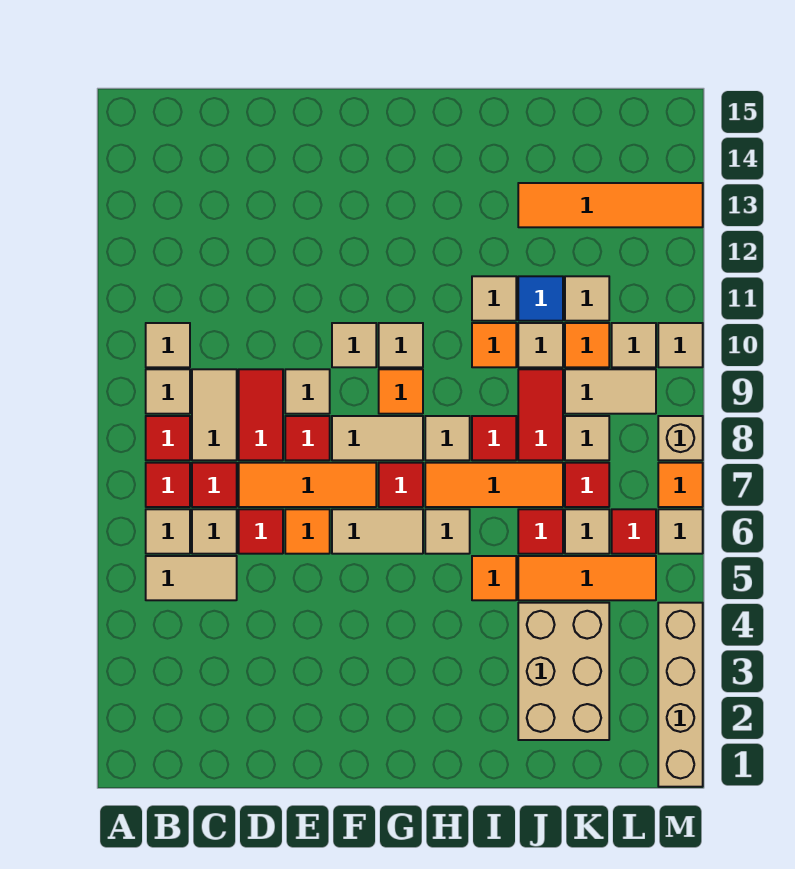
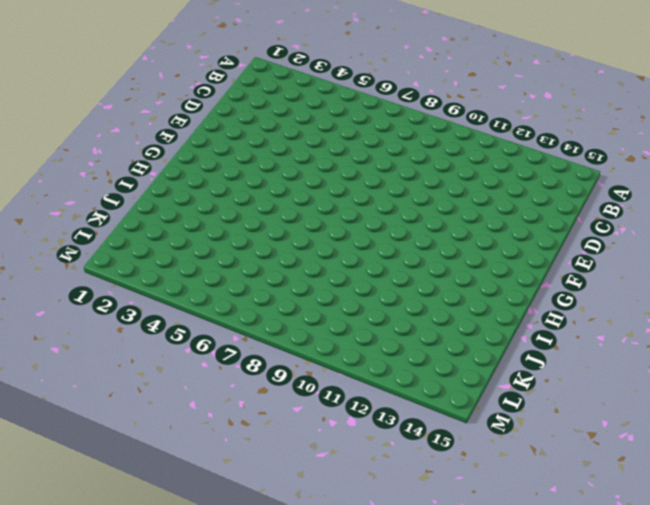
none -> tan tile B5:C5 level 1
none -> tan tile B6 level 1
none -> red tile B7 level 1
none -> red tile B8 level 1

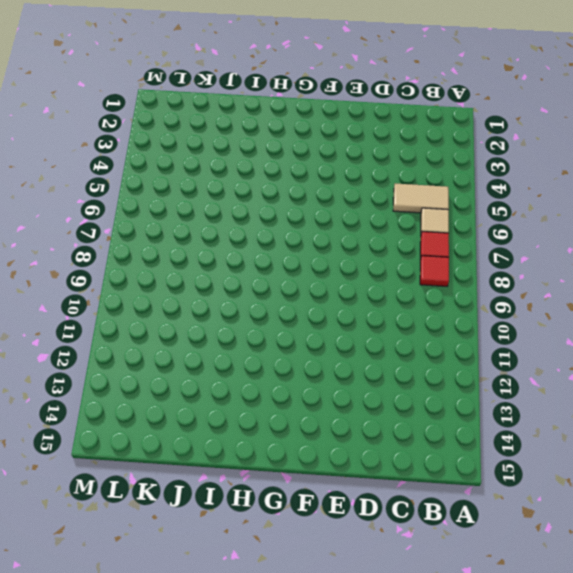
none -> tan tile B9 level 1
none -> tan tile B10 level 1
none -> tan tile C6 level 1
none -> red tile C7 level 1

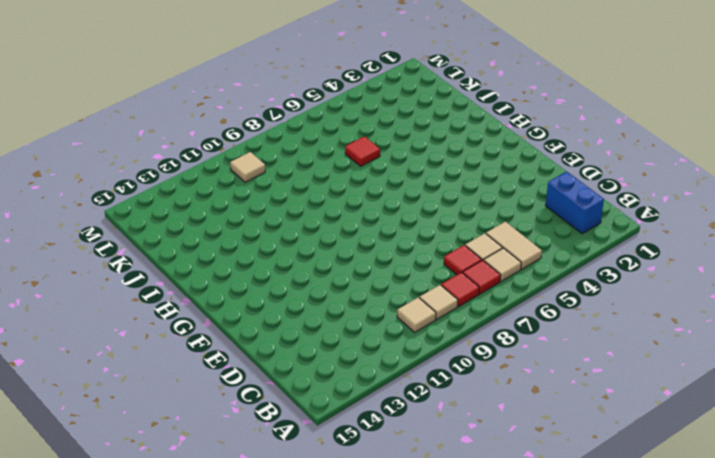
blue brick B2:C2 level 1 -> none
none -> tan tile C8:C9 level 1
none -> red tile D6 level 1
none -> orange tile D7:F7 level 1
none -> red tile D8:D9 level 1

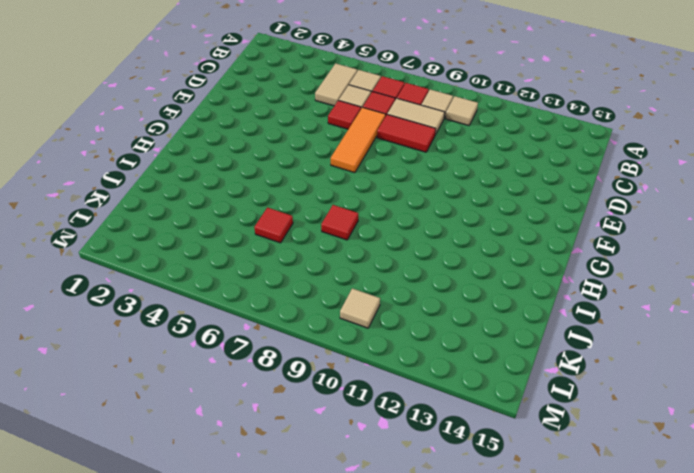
none -> orange tile E6 level 1
none -> red tile E8 level 1
none -> tan tile E9 level 1
none -> tan tile F6:G6 level 1

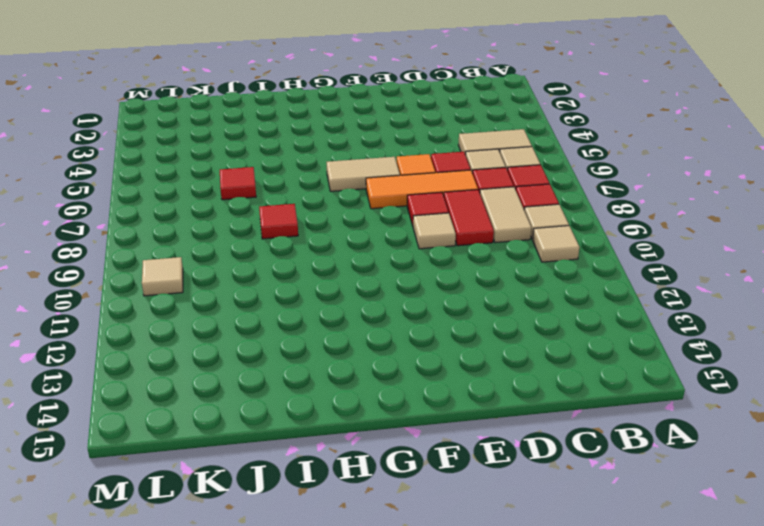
none -> tan tile F8:G8 level 1
none -> tan tile F10 level 1
none -> red tile G7 level 1
none -> orange tile G9 level 1

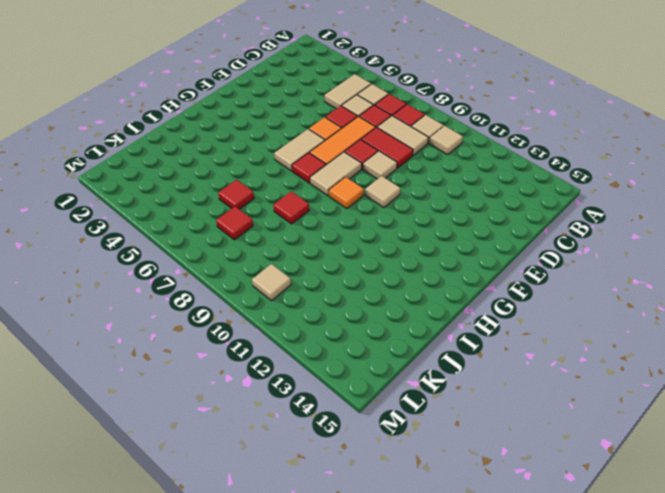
none -> tan tile G10 level 1
none -> tan tile H6 level 1
none -> orange tile H7:J7 level 1
none -> tan tile H8 level 1

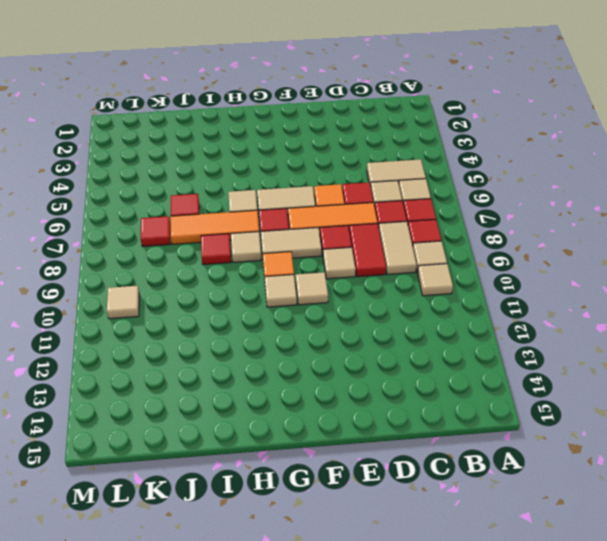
none -> orange tile I5 level 1
none -> orange tile I10 level 1
none -> tan tile I11 level 1
none -> tan brick J2:K4 level 1

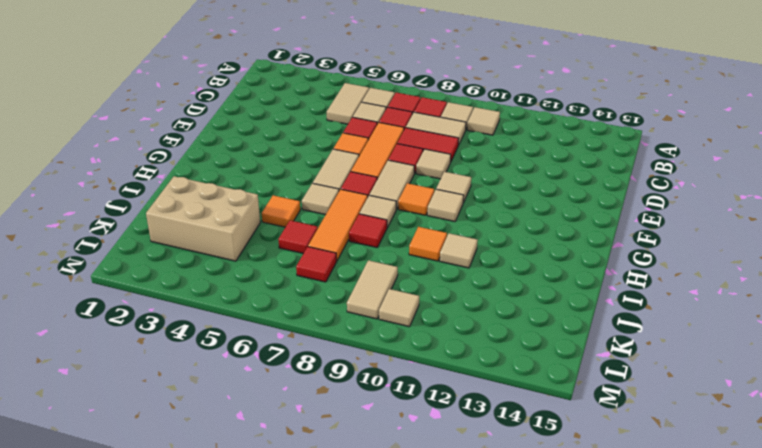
none -> orange tile J5:L5 level 1
none -> red tile J8:J9 level 1
none -> tan tile J10 level 1
none -> blue tile J11 level 1

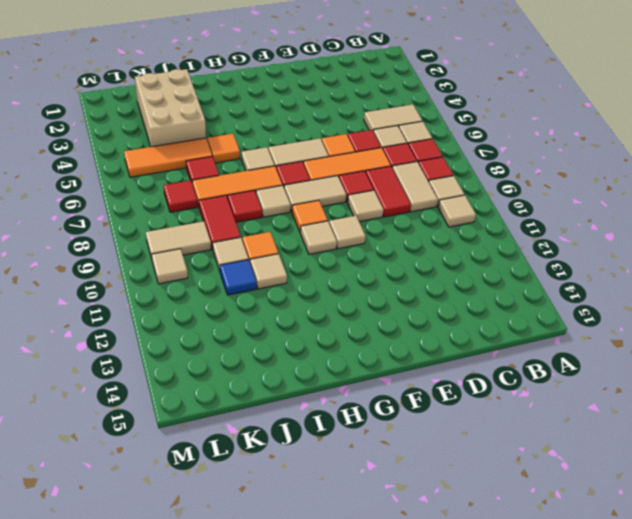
none -> orange tile J13:M13 level 1
none -> tan tile K6 level 1
none -> tan tile K8 level 1
none -> orange tile K10 level 1

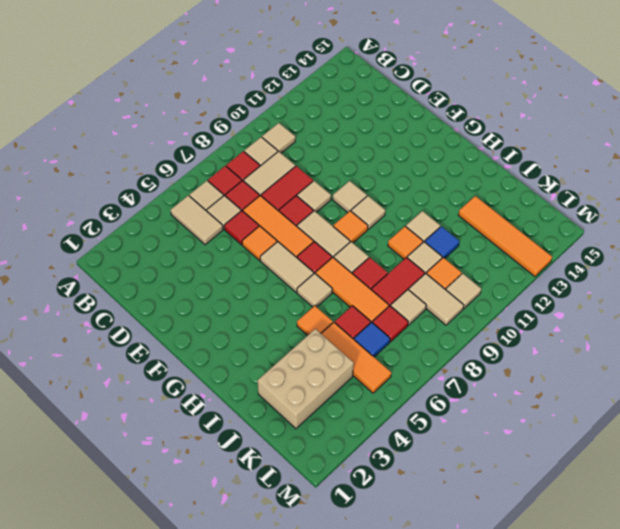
blue tile K6 level 1 -> tan tile K6 level 1
none -> tan tile K11 level 1
none -> red tile L6 level 1
none -> tan brick M1:M4 level 1
none -> tan tile M6 level 1

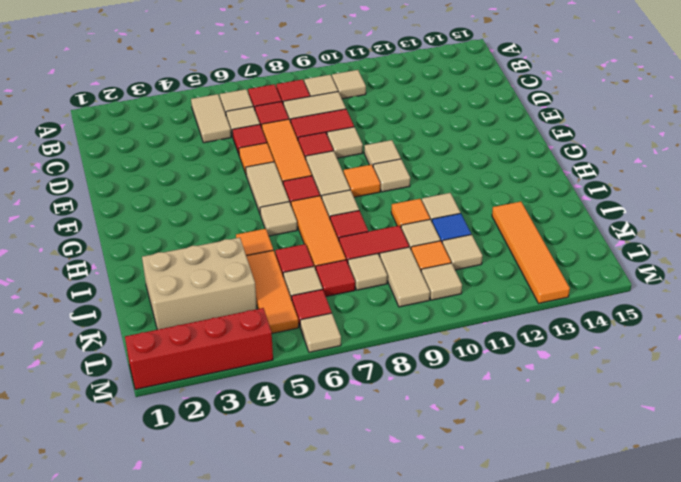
red brick M1:M4 level 1 -> tan brick M1:M4 level 1
none -> orange tile M7 level 1
none -> tan brick M8 level 1
none -> tan tile M10 level 1

